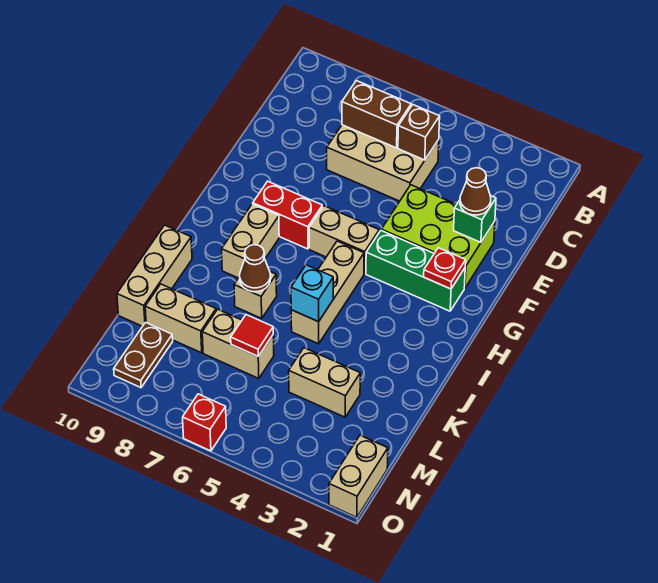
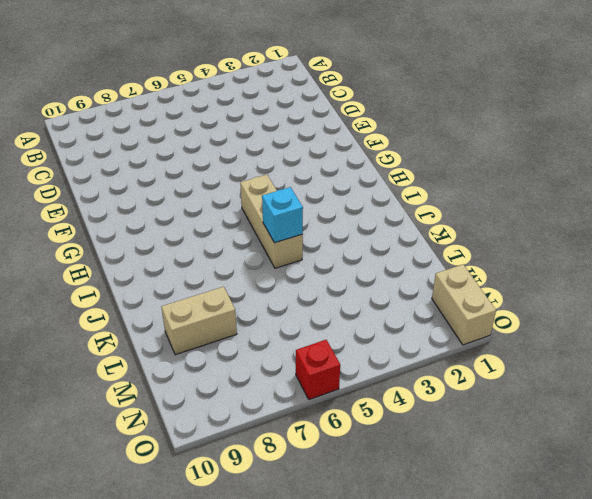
none -> tan brick C5:D7 level 1
none -> lime brick E2:F4 level 1
none -> green brick G2:G4 level 1

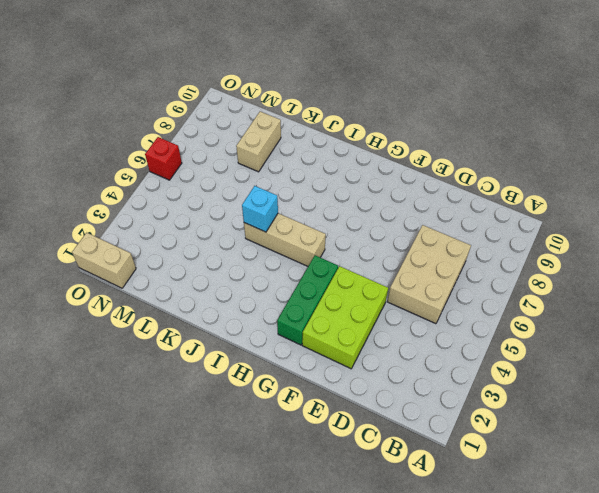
none -> tan brick G5:G6 level 1
none -> red brick G7:G8 level 1
none -> tan brick H8:I8 level 1

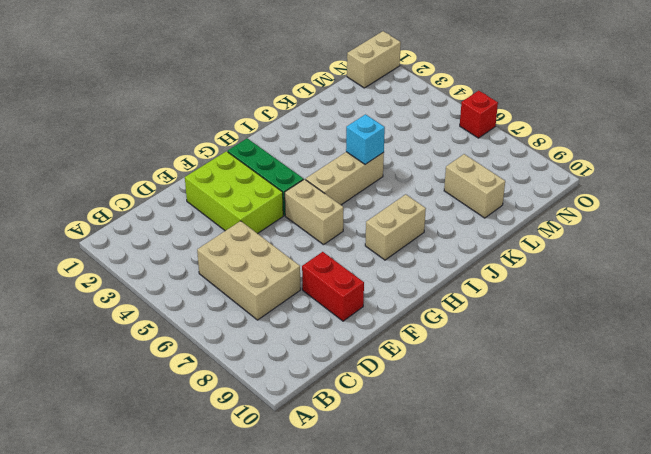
red brick E8:E9 level 1 -> red brick G7:G8 level 1
none -> tan brick J7 level 1
none -> tan brick J10:L10 level 1
none -> tan brick L3:L4 level 1

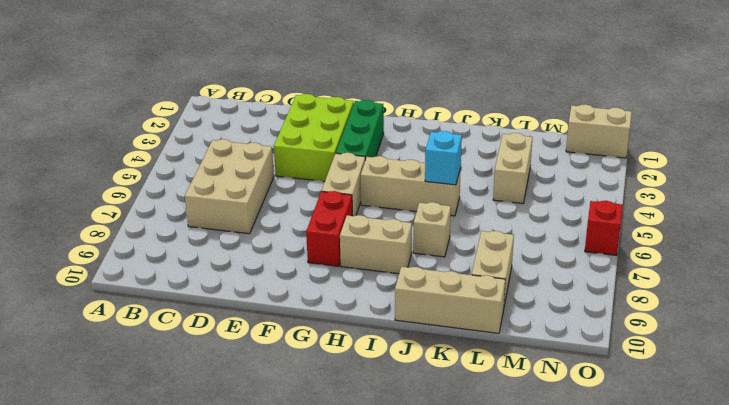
none -> tan brick L6:L7 level 1
none -> brown plate M9:N9 level 1
none -> brown brick C5 level 2

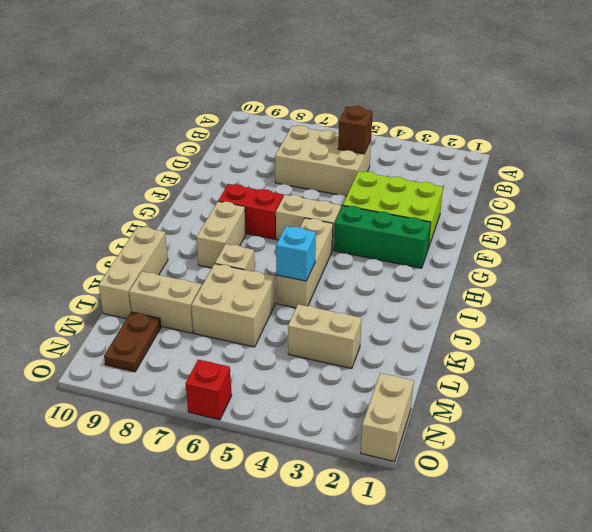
tan brick K6:L7 level 1 -> tan brick L6:L7 level 1
none -> brown brick C6:C7 level 2
none -> green brick E2 level 2
none -> red plate G2 level 2

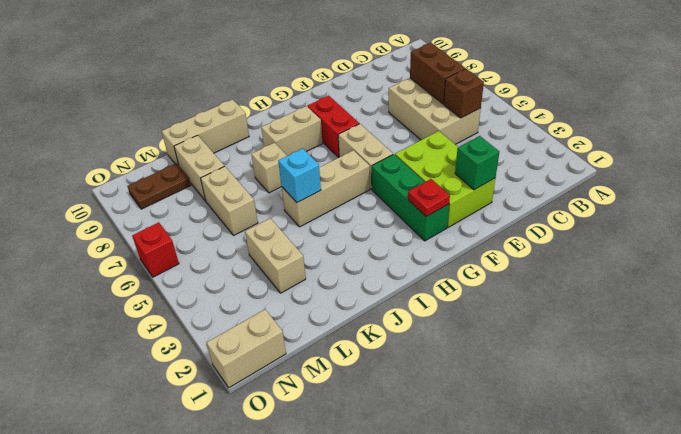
none -> brown cone J7 level 2
none -> red tile L6 level 2
none -> brown cone E2 level 3

